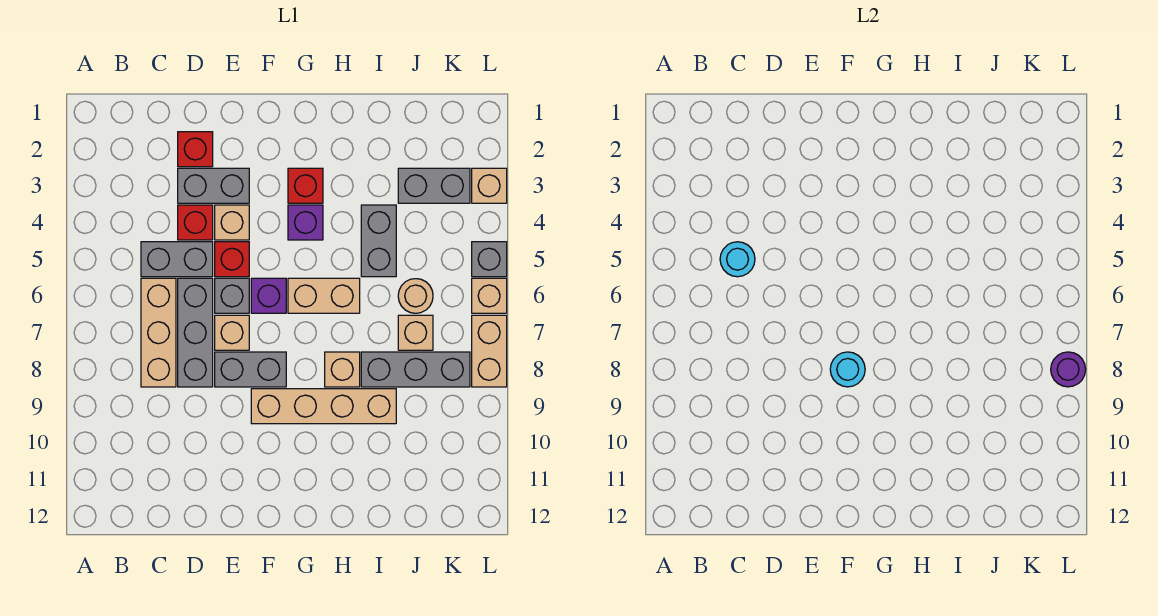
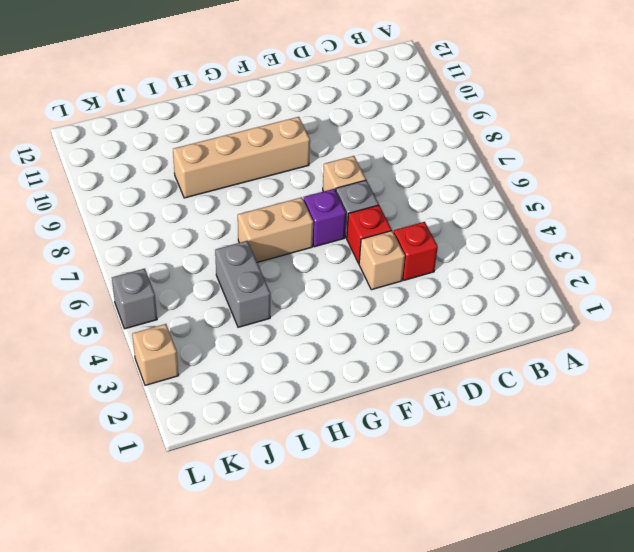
none -> grey brick C5:D5 level 1
none -> tan brick C6:C8 level 1
none -> red brick D2 level 1

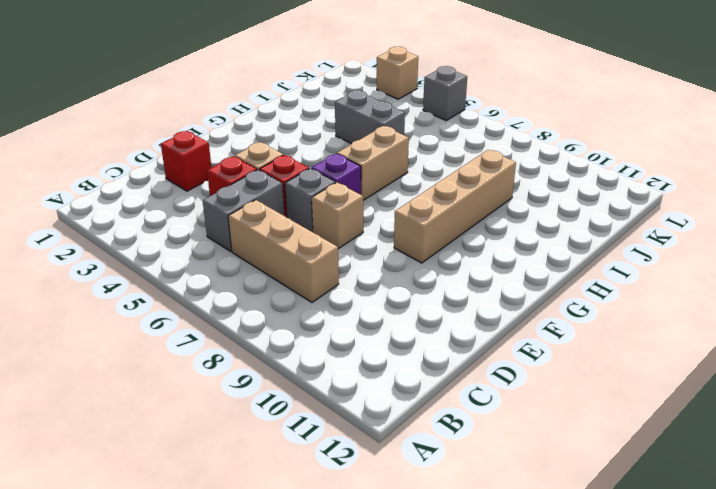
none -> grey brick D3:E3 level 1
none -> grey brick D6:D8 level 1
none -> grey brick E8:F8 level 1

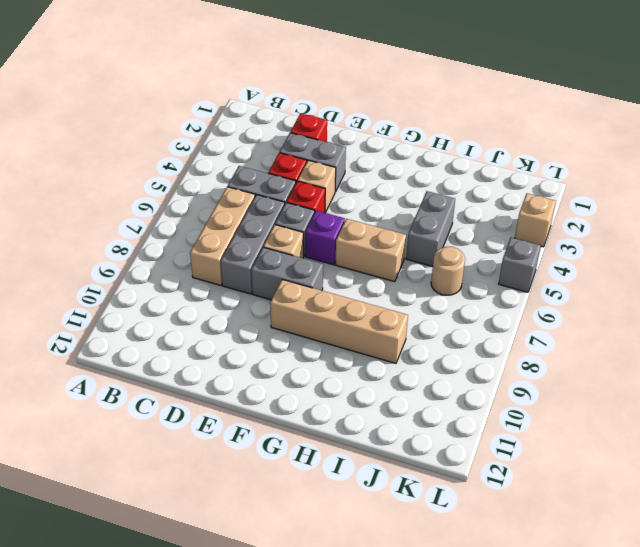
none -> red brick G3 level 1
none -> purple brick G4 level 1
none -> tan brick H8 level 1

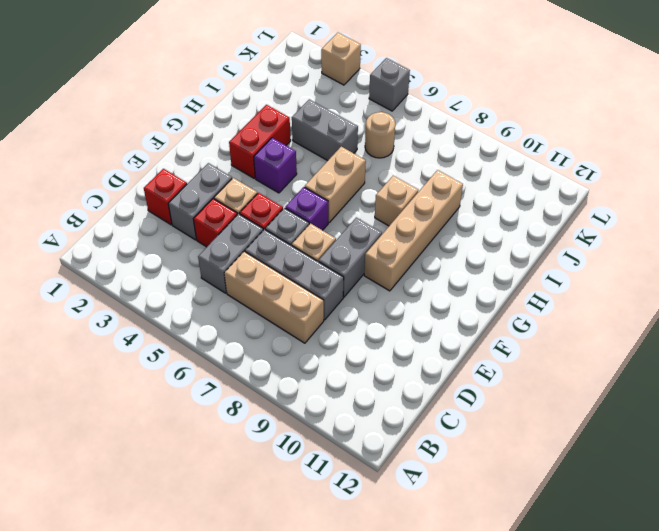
red brick G3:H3 level 1 -> red brick G3 level 1
none -> grey brick I8:K8 level 1
none -> grey brick J3:K3 level 1
none -> tan brick J7 level 1

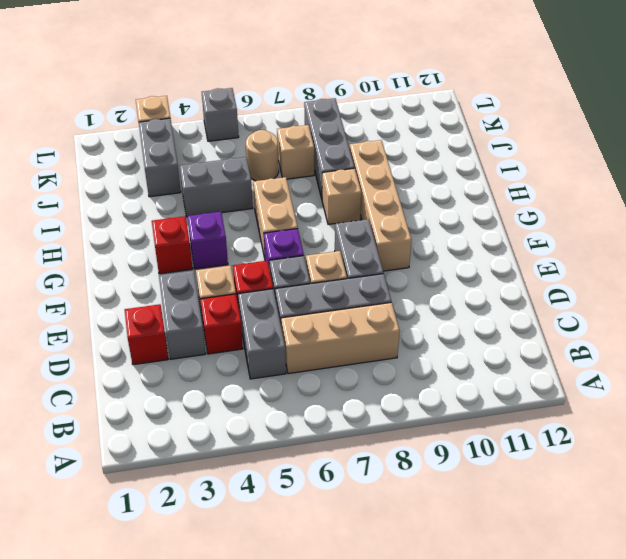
none -> tan brick L6 level 1
none -> tan brick L7:L8 level 1
none -> cyan round brick C5 level 2

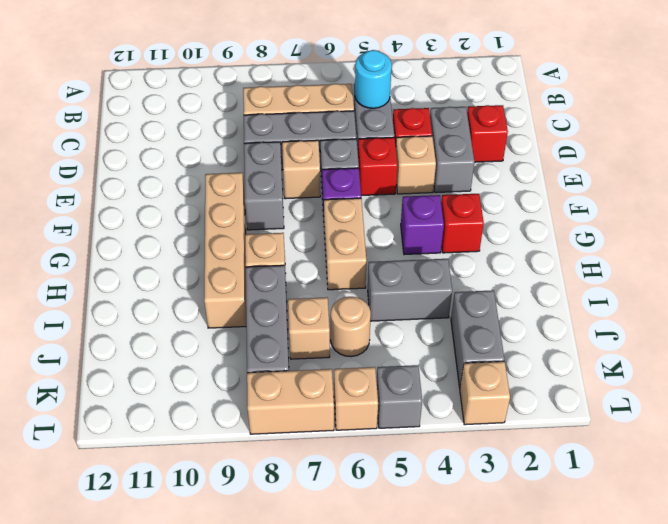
none -> cyan round brick F8 level 2
none -> purple round brick L8 level 2

